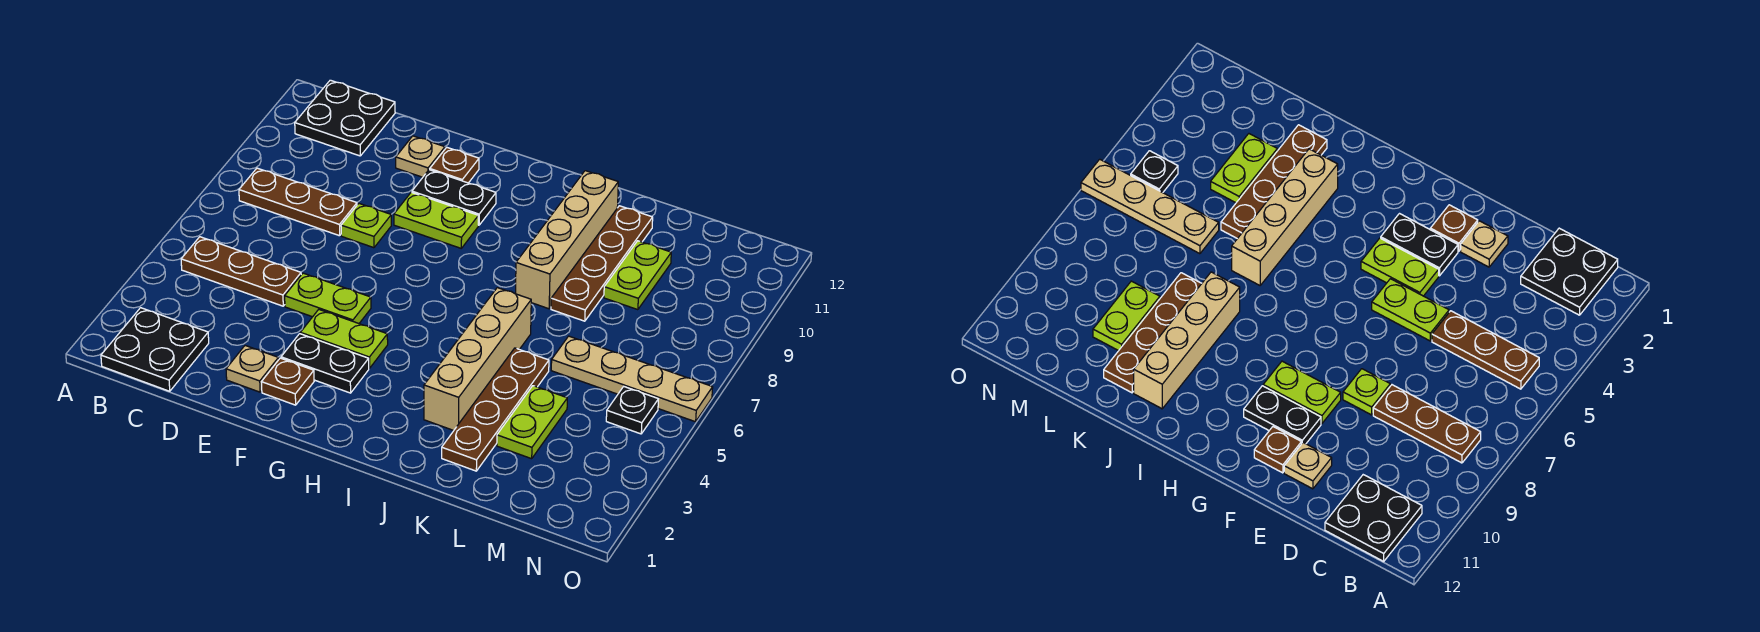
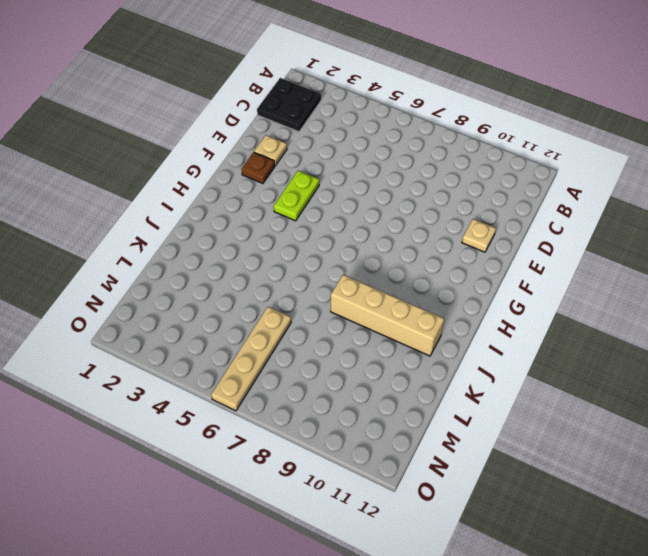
none -> brown plate B5:D5 level 1
none -> brown plate B8:D8 level 1
none -> black plate B11:C12 level 1

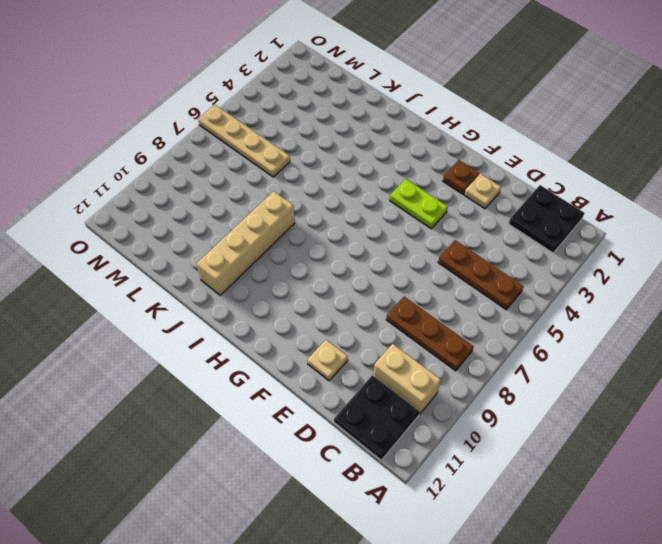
tan brick B10:C10 level 1 -> none
none -> lime plate E5:F5 level 1
none -> lime plate E8 level 1
none -> black plate F3:G3 level 1

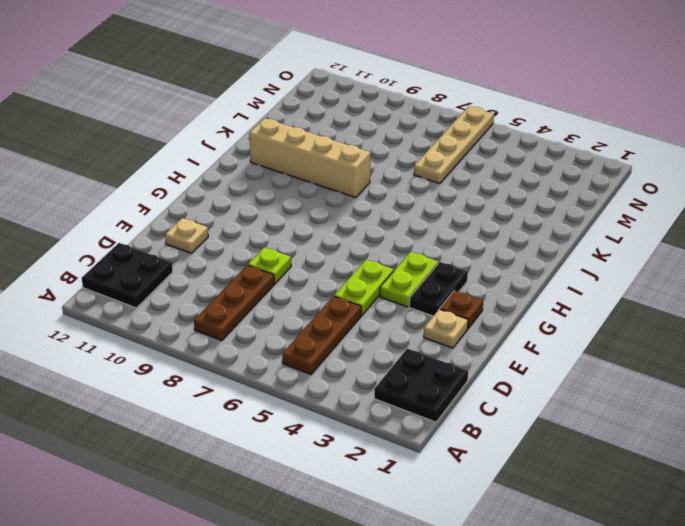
none -> lime plate F9:G9 level 1
none -> black plate F10:G10 level 1
none -> brown plate F11 level 1

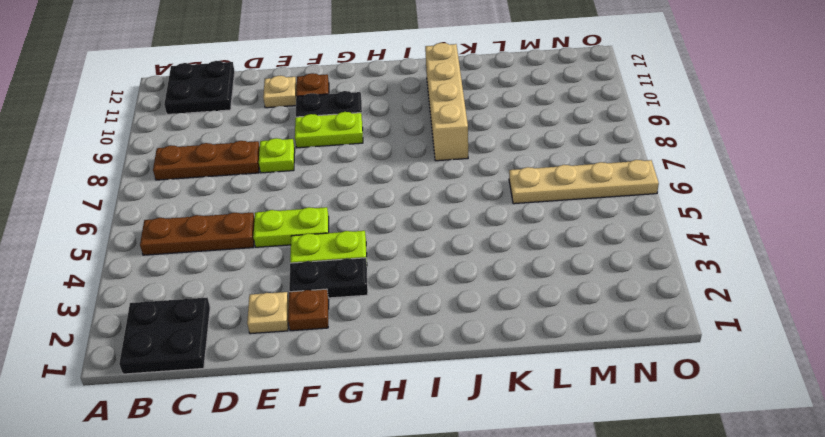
none -> tan brick J3:J6 level 1
none -> brown plate K2:K5 level 1
none -> brown plate K8:K11 level 1

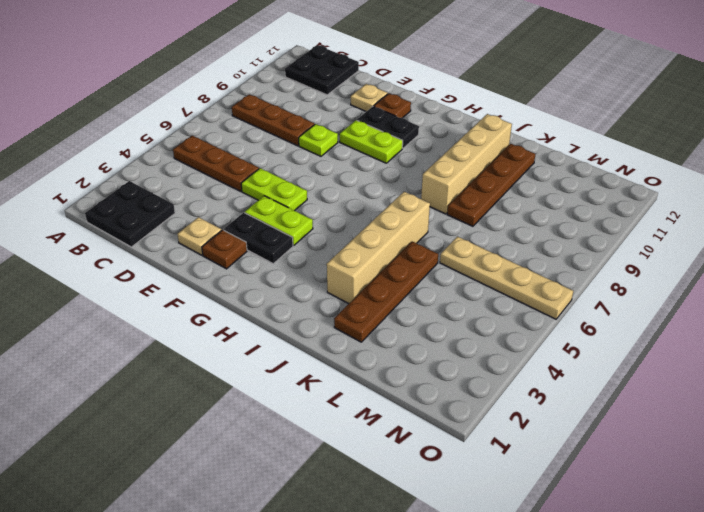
none -> lime plate L3:L4 level 1
none -> lime plate L9:L10 level 1
none -> black plate N5 level 1

